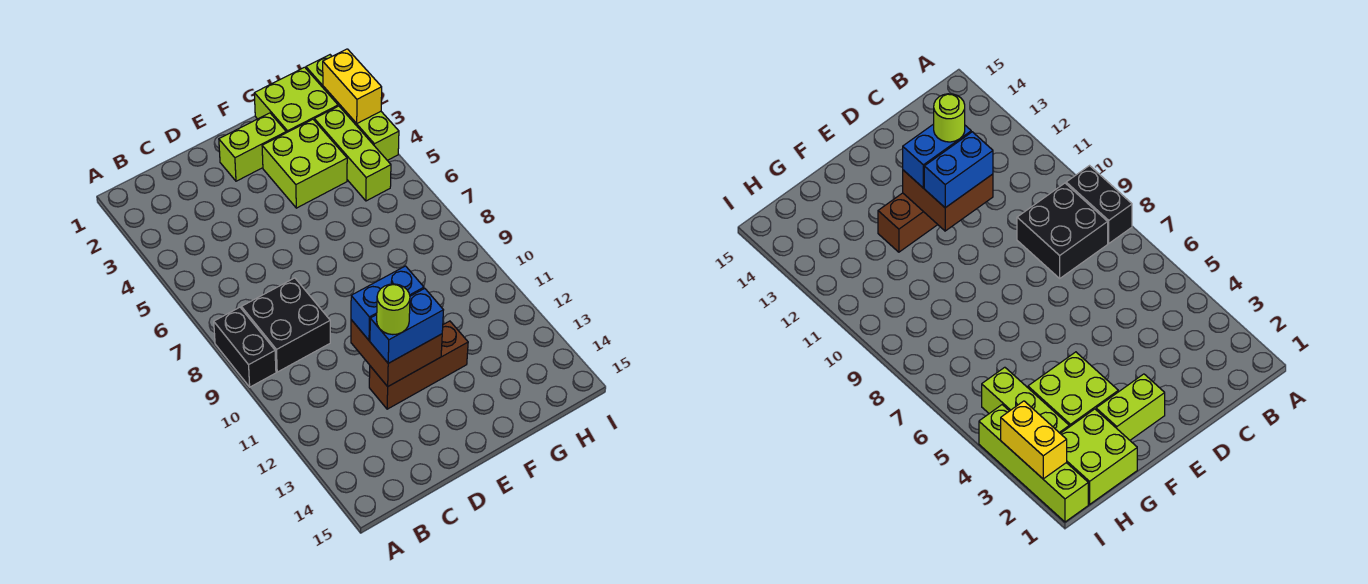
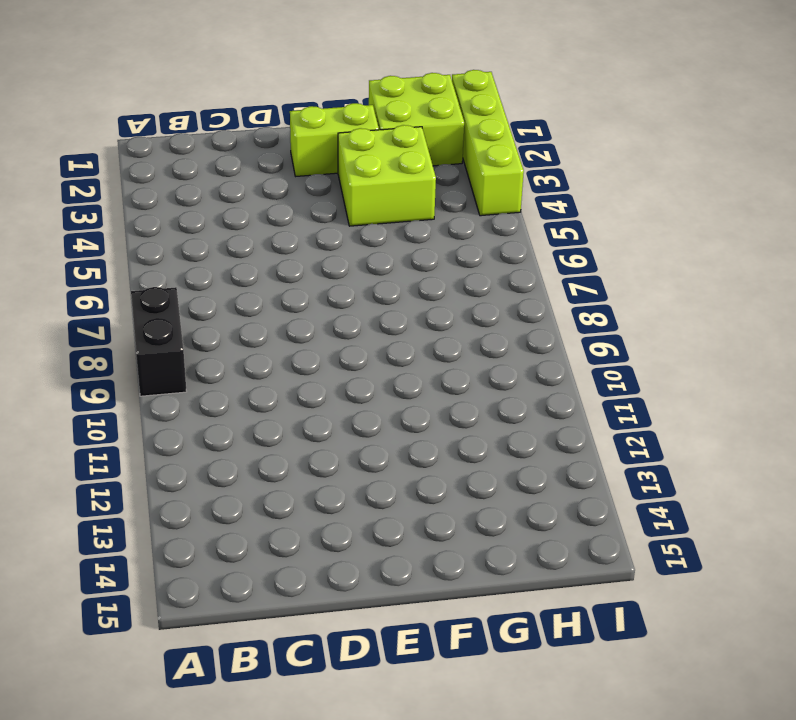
none -> black brick B8:C9 level 1
none -> brown brick D12:F12 level 1
none -> lime brick H3:H5 level 1

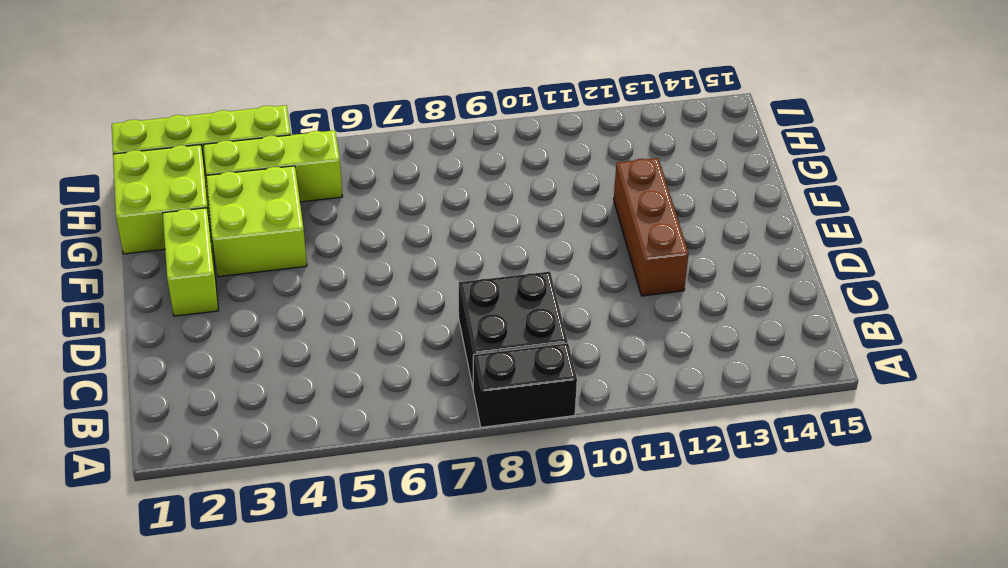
none -> brown brick D11:E12 level 2
none -> yellow brick I2:I3 level 2
none -> blue brick D11:E11 level 3

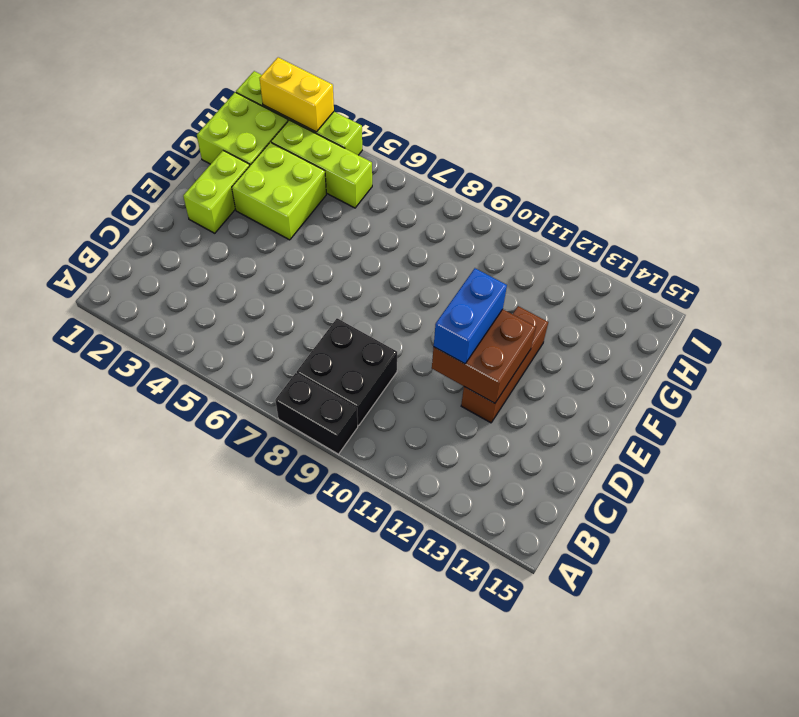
none -> blue brick D12:E12 level 3
none -> lime round brick D12 level 4

